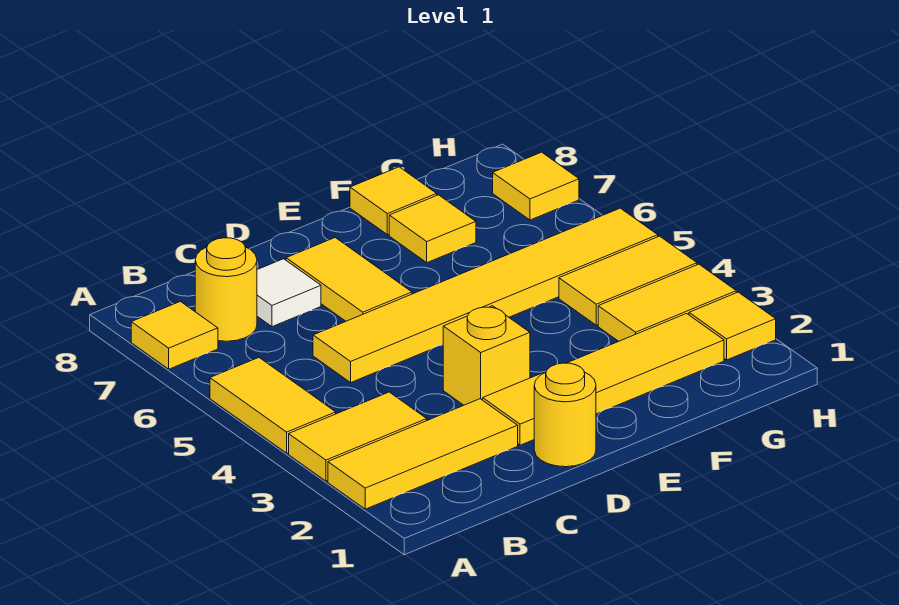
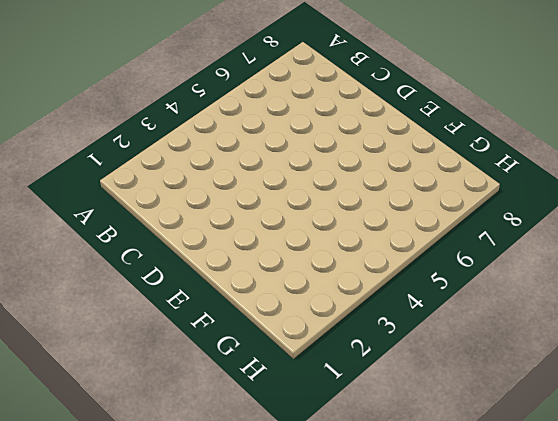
none -> yellow tile A2:C2 level 1
none -> yellow tile A3:B3 level 1
none -> yellow tile A4:A5 level 1

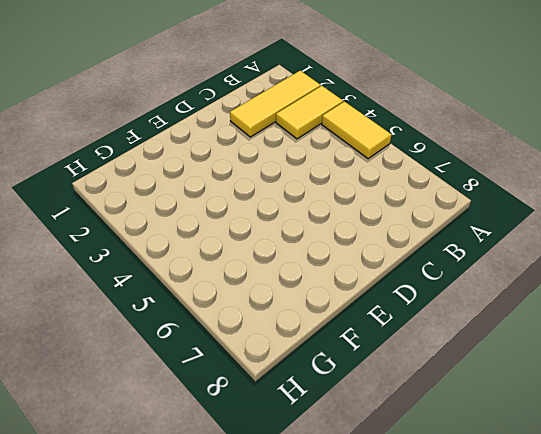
none -> yellow tile A7 level 1
none -> yellow round brick B7 level 1
none -> yellow tile C5:H5 level 1

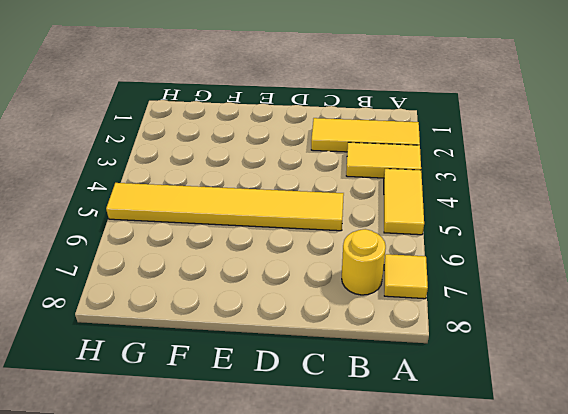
none -> white tile C7 level 1
none -> yellow round brick D1 level 1
none -> yellow tile D2:G2 level 1

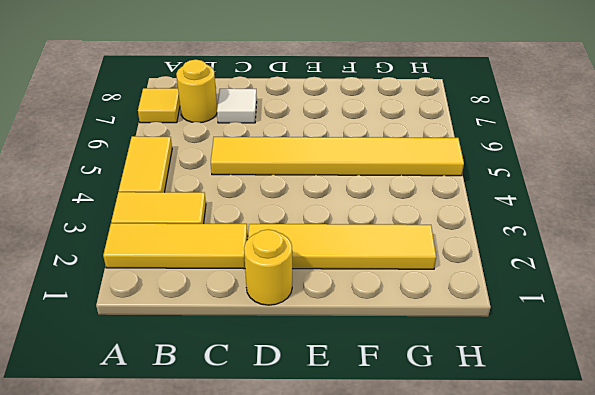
none -> yellow brick D3 level 1
none -> yellow tile D6:D7 level 1
none -> yellow tile F7 level 1

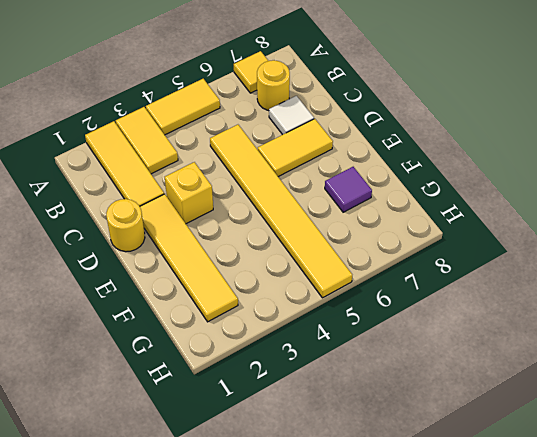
purple tile F7 level 1 -> yellow tile F7 level 1
none -> yellow tile F8 level 1
none -> yellow tile G3:H3 level 1
none -> yellow tile G4:H4 level 1

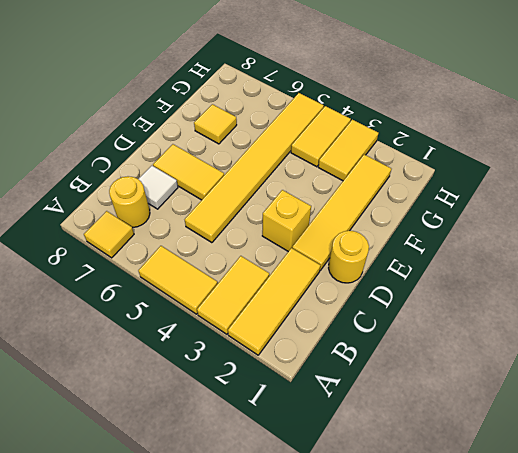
none -> yellow tile F8 level 1
none -> yellow tile H2 level 1
none -> yellow tile H7 level 1

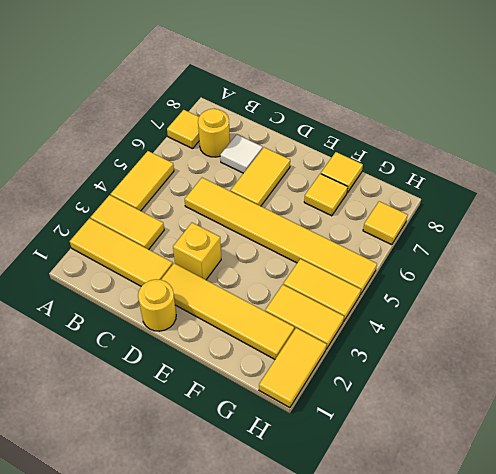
yellow tile H1:H2 level 1 -> yellow tile H2 level 1

